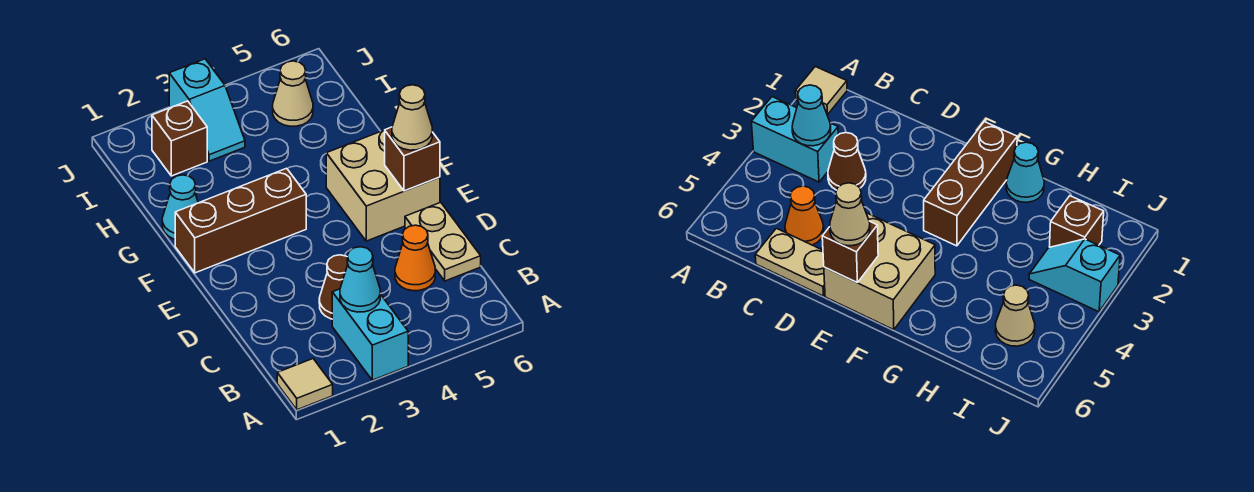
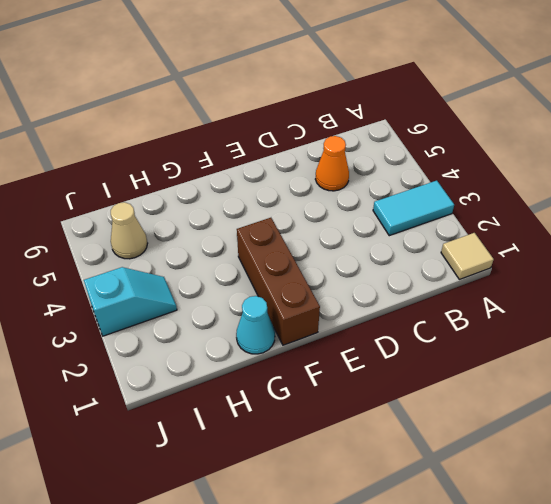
cyan tile A3:B3 level 1 -> cyan brick A3:B3 level 1
none -> brown cone C3 level 1
none -> tan plate C6:D6 level 1
none -> tan brick E5:F6 level 1

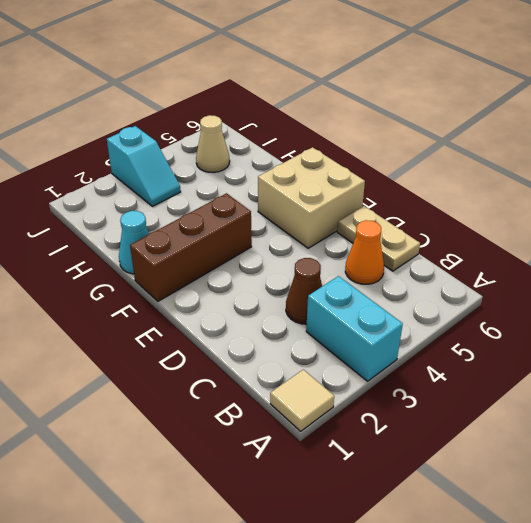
none -> brown brick I2 level 1
none -> cyan cone B3 level 2
none -> brown brick E6 level 2

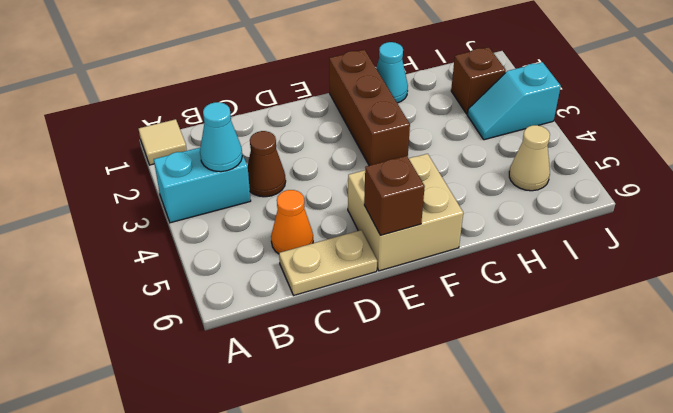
none -> tan cone E6 level 3

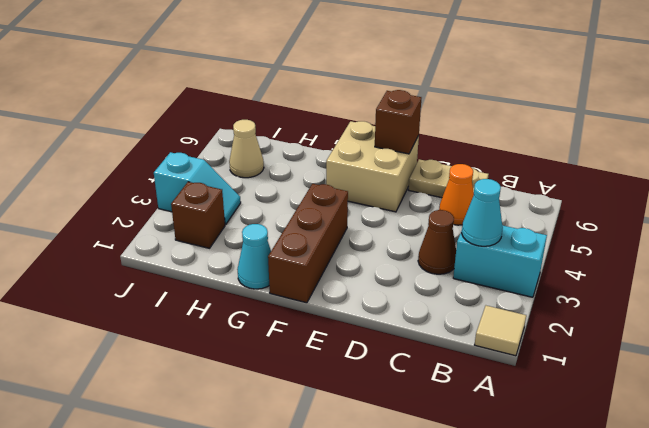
none -> tan cone E6 level 3

